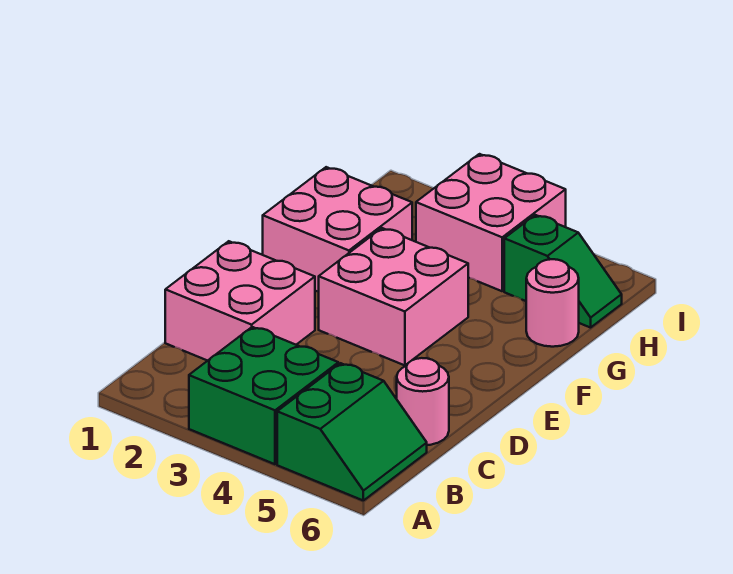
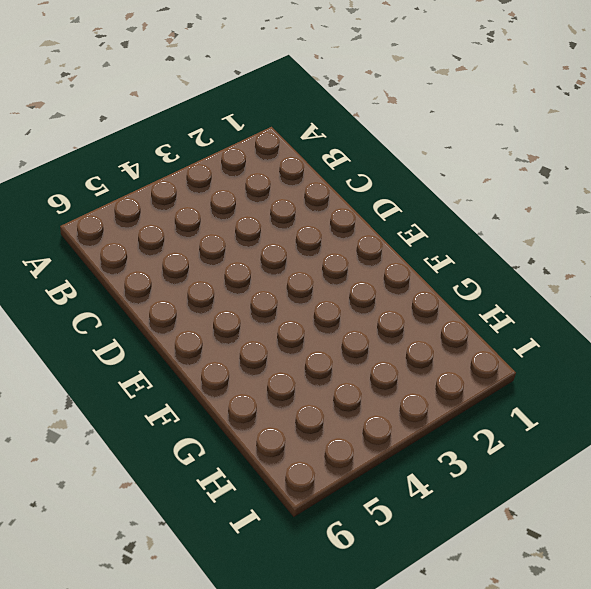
none -> green brick A3:B4 level 1
none -> green slope A5:B6 level 1 top 5

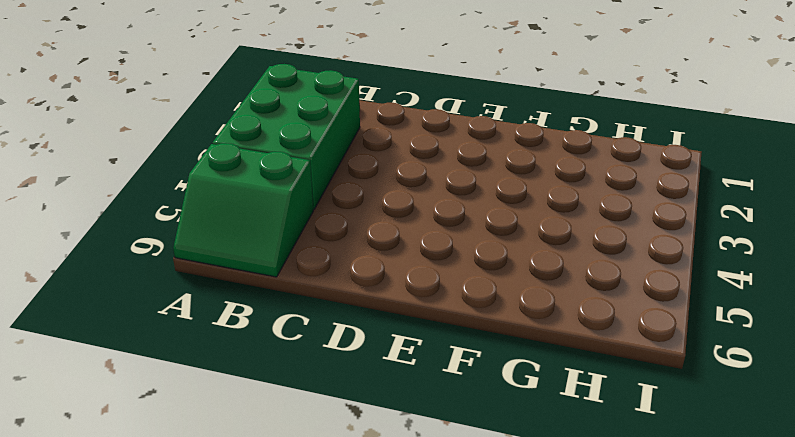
green brick A2:B4 level 1 -> green brick A3:B4 level 1
none -> pink brick C1:D2 level 1
none -> pink round brick C6 level 1

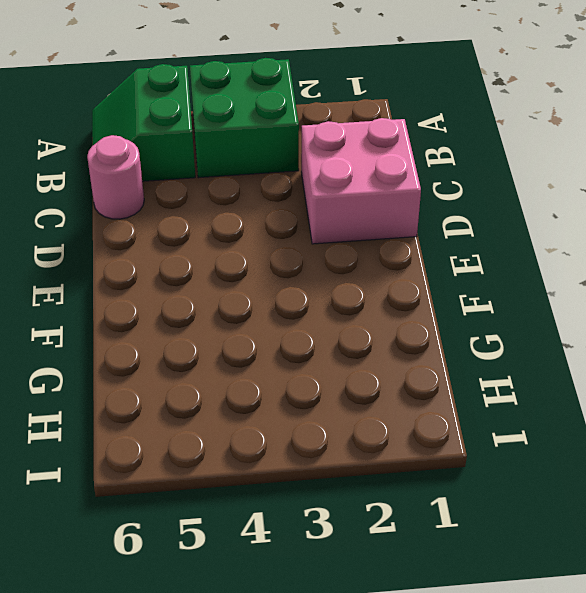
none -> pink brick E3:F4 level 1
none -> pink brick F1:G2 level 1

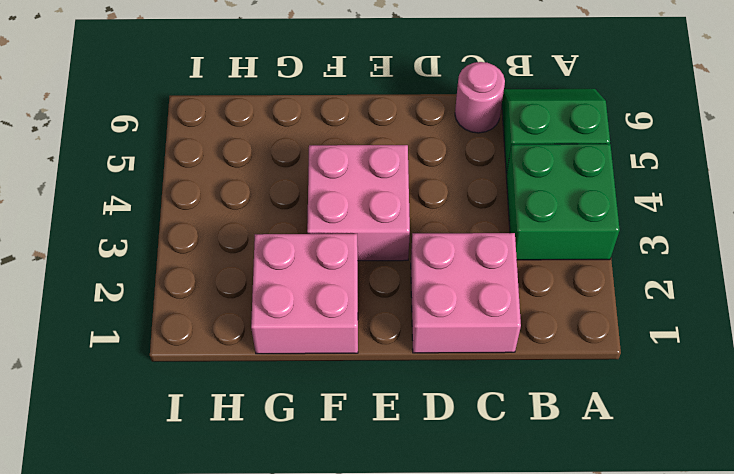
none -> pink round brick G6 level 1
none -> pink brick H3:I4 level 1

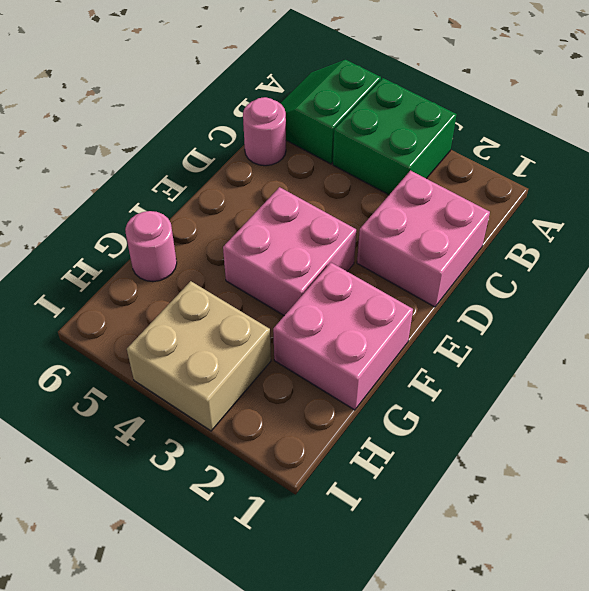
tan brick H3:I4 level 1 -> pink brick H3:I4 level 1
none -> green slope H5:H6 level 1 top 5

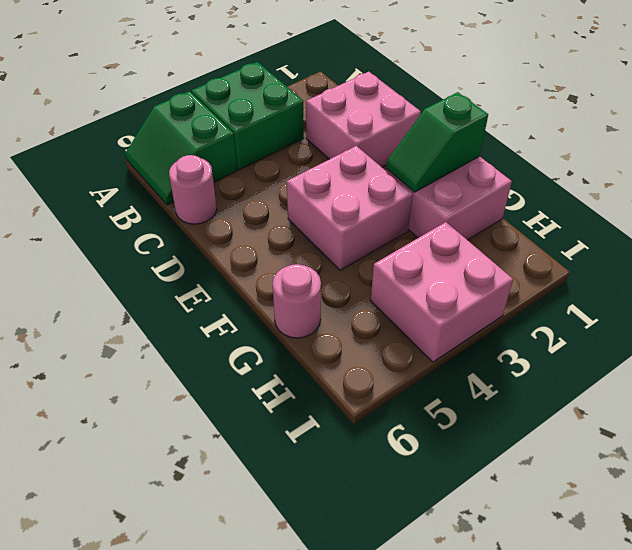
green slope F1:F2 level 2 top 1 -> green slope H5:H6 level 1 top 5

